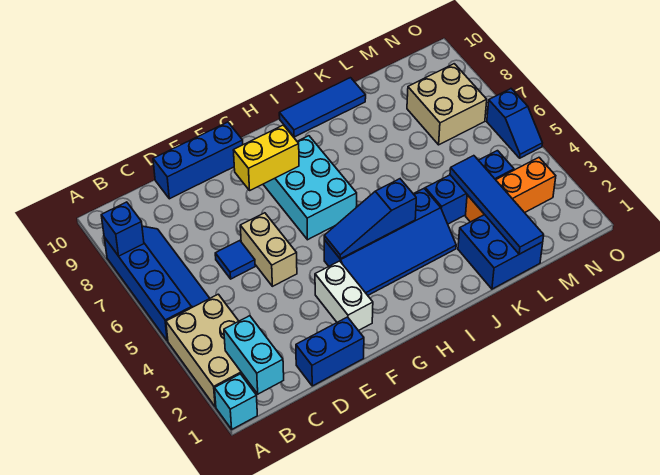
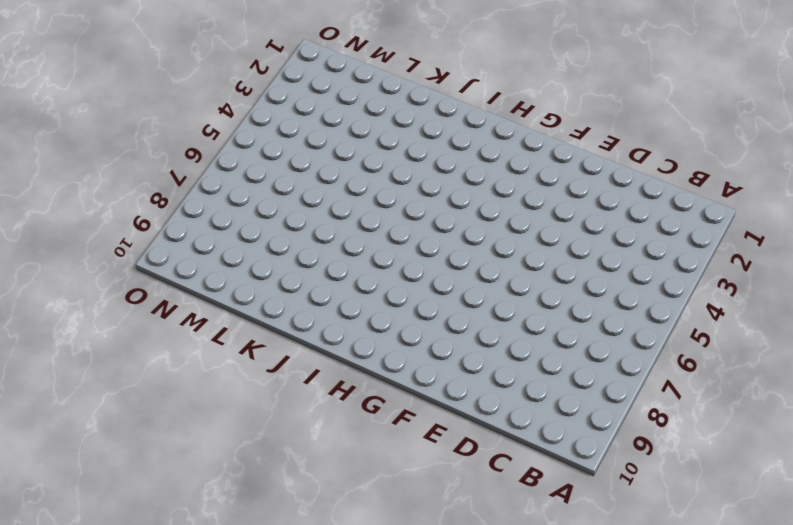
none -> cyan brick A1 level 1
none -> tan brick A2:B4 level 1
none -> blue slope A5:B8 level 1 top A

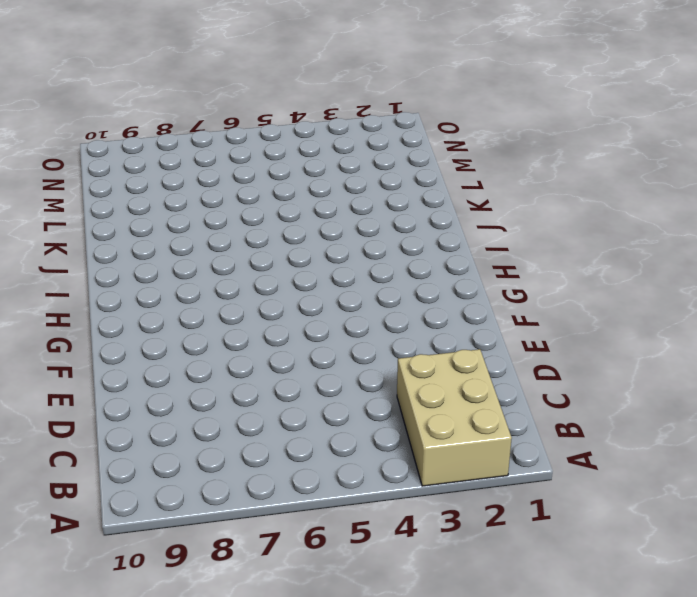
tan brick A2:C3 level 1 -> tan brick A2:B4 level 1
none -> cyan brick A1 level 1
none -> blue slope A5:B8 level 1 top A
none -> blue brick D1:E1 level 1

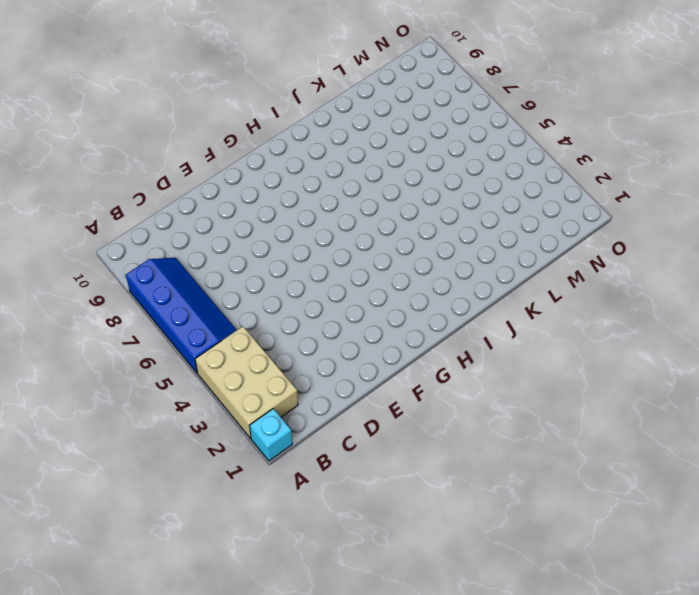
none -> blue brick D1:E1 level 1
none -> blue tile D6 level 1
none -> blue brick D10:F10 level 1

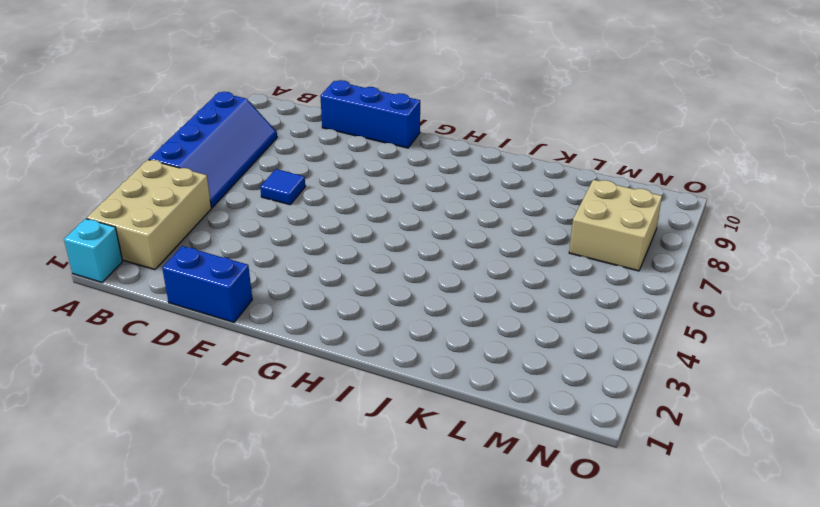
none -> tan brick E5:E6 level 1
none -> white brick F2:F3 level 1
none -> blue slope G3:J4 level 1 top 4

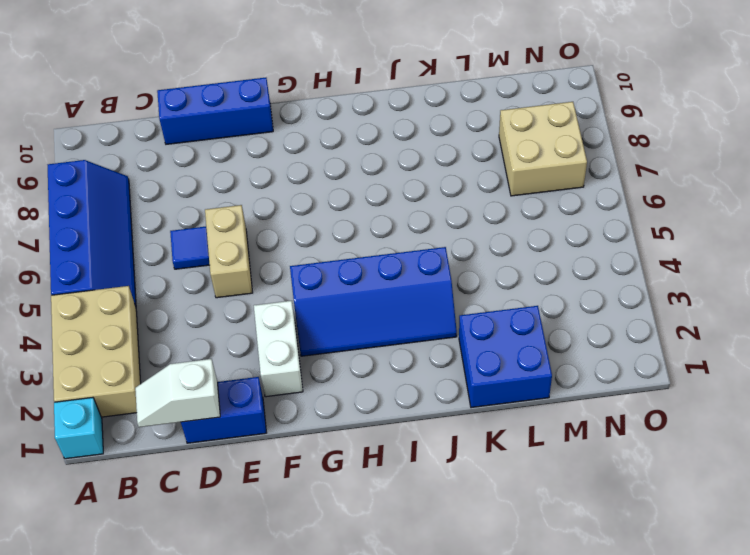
white slope C1:D1 level 2 top D -> none
none -> cyan brick G6:H8 level 1
none -> blue tile I10:K10 level 1
none -> blue brick K4:M4 level 1

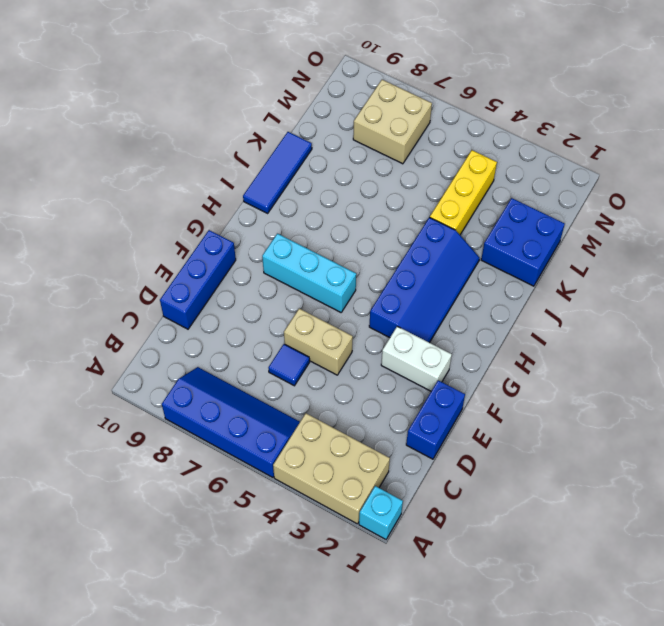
cyan brick G6:G8 level 1 -> cyan brick G6:H8 level 1
yellow brick K4:M4 level 1 -> blue brick K4:M4 level 1
none -> orange brick L3:N3 level 1
none -> blue slope O5:O6 level 1 top 6
none -> blue brick A8 level 2

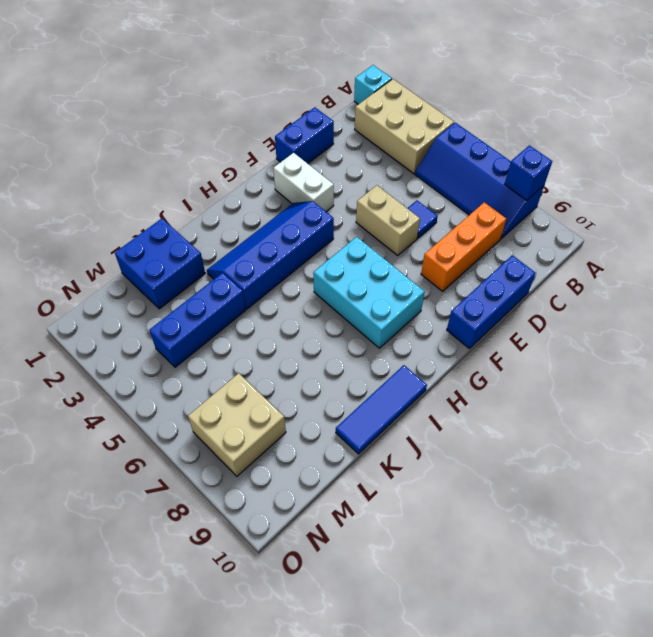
orange brick C8:E8 level 1 -> orange brick L3:N3 level 1
none -> blue slope O5:O6 level 1 top 6
none -> cyan brick B1:B2 level 2
none -> yellow brick F8:G8 level 2

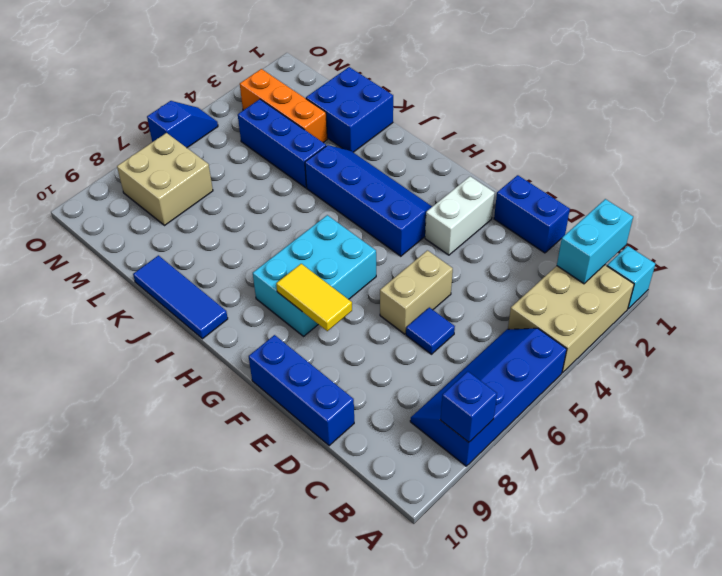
yellow tile F8:G8 level 2 -> yellow brick F8:G8 level 2
none -> blue slope G4:I4 level 2 top I
none -> blue tile L1:L4 level 2

